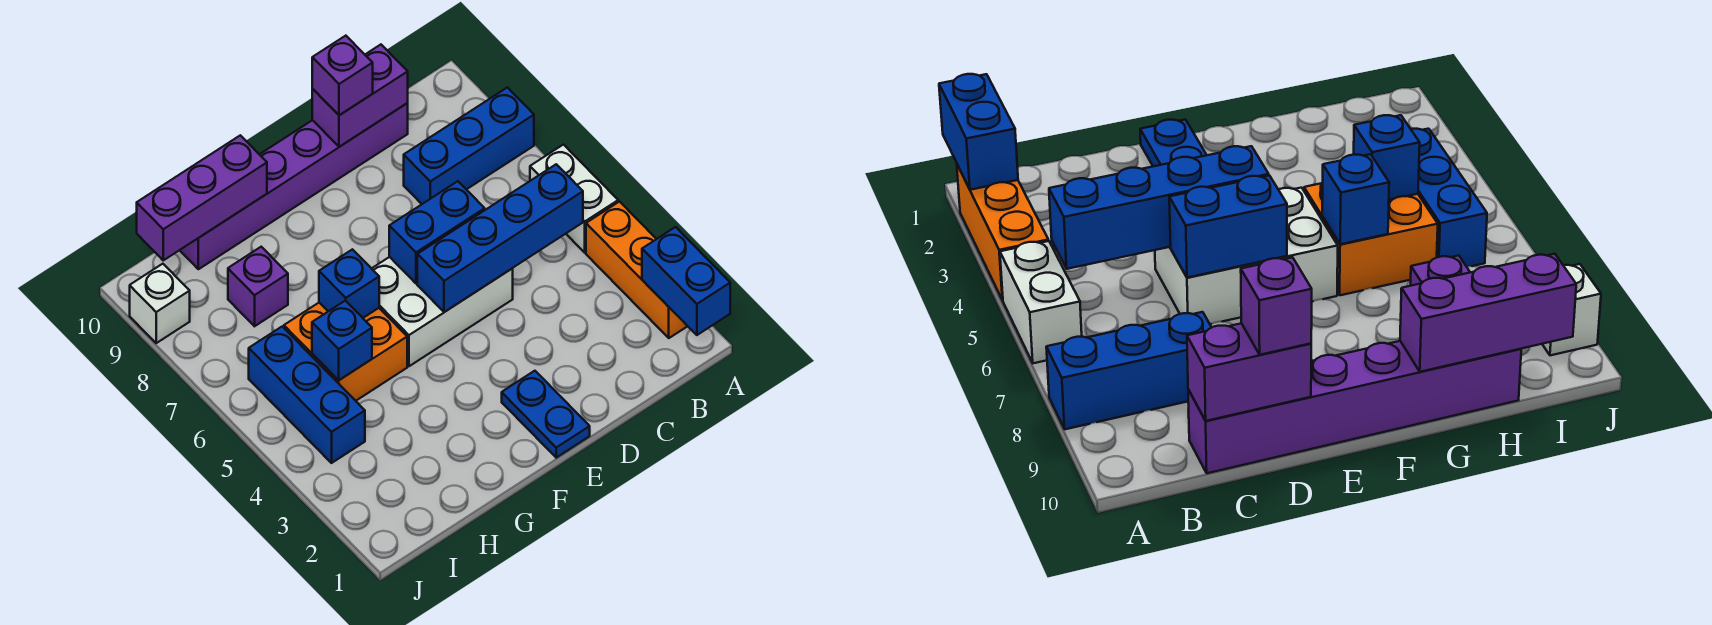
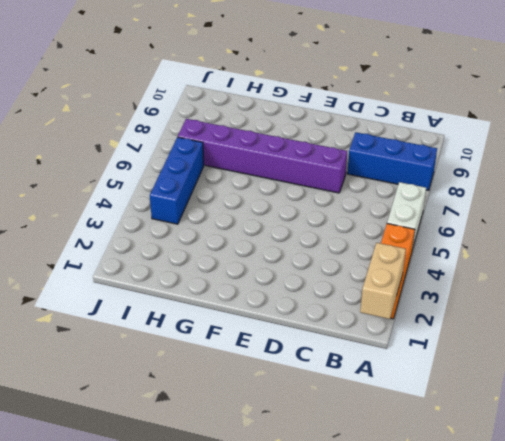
tan brick A1:A2 level 2 -> blue brick A1:A2 level 2
purple brick D7:I7 level 1 -> purple brick C10:H10 level 1
none -> white brick D5:F6 level 1
none -> blue plate E1:E2 level 1
none -> orange brick G5:H6 level 1

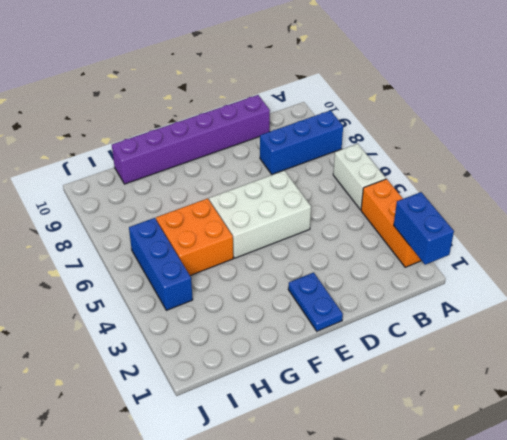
none -> purple brick H8 level 1
none -> white brick J9 level 1
none -> blue brick B5:E5 level 2

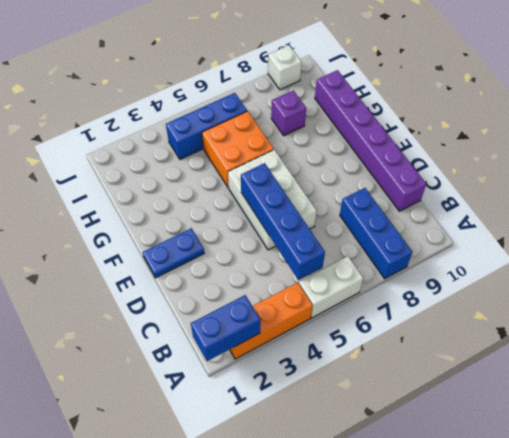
none -> purple brick C10:D10 level 2
none -> blue brick D6:E6 level 2
none -> blue brick G6 level 2

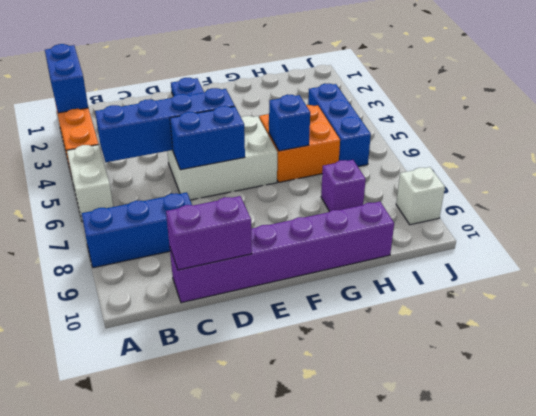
none -> purple brick G10:I10 level 2
none -> blue brick H5 level 2
none -> purple brick D10 level 3

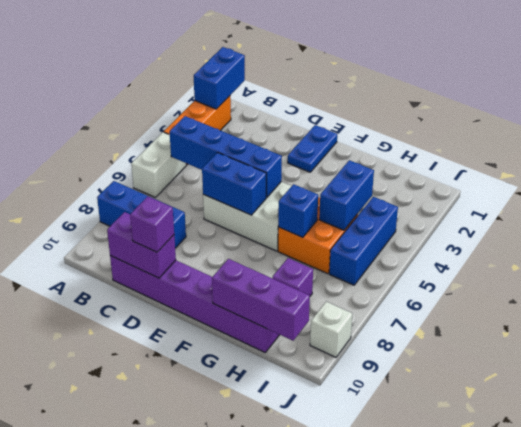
blue brick H4:H5 level 2 -> blue brick H5 level 2

